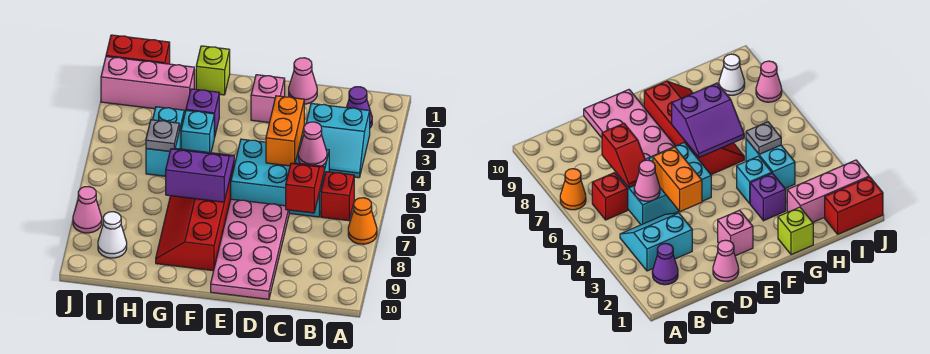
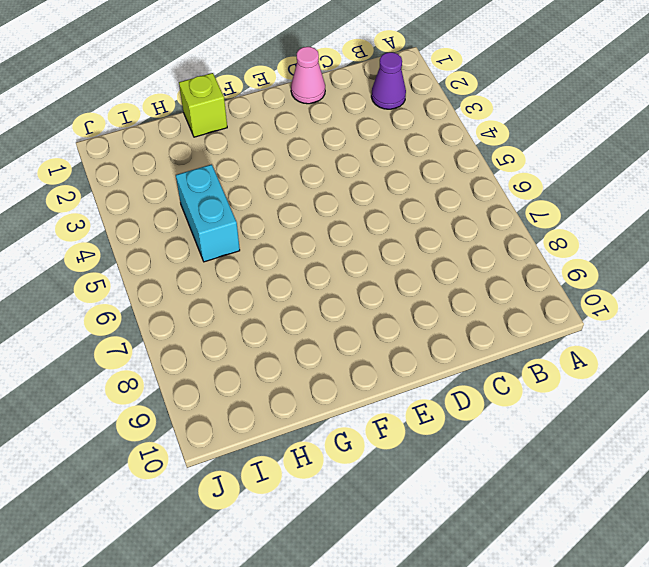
none -> orange cone A7 level 1
none -> cyan slope B3:C4 level 1 top 3
none -> red brick B6 level 1

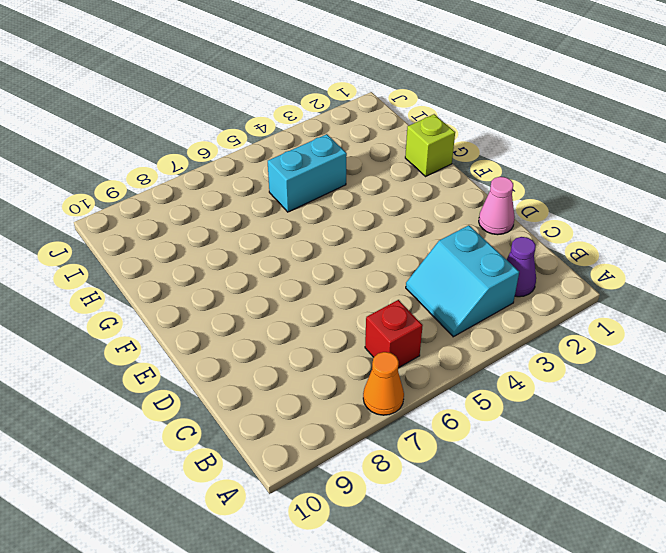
none -> cyan brick C5:E6 level 1
none -> pink plate D7:E10 level 1
none -> pink brick E2 level 1

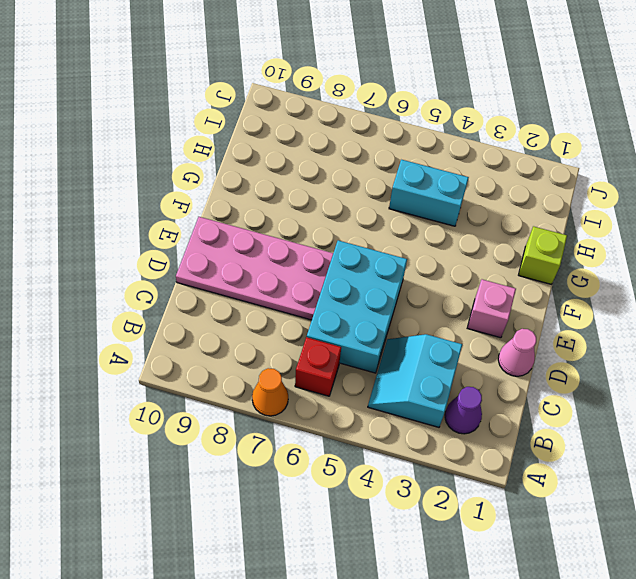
none -> red slope F6:G9 level 1 top F
none -> purple brick G3 level 1
none -> cyan brick G4 level 1

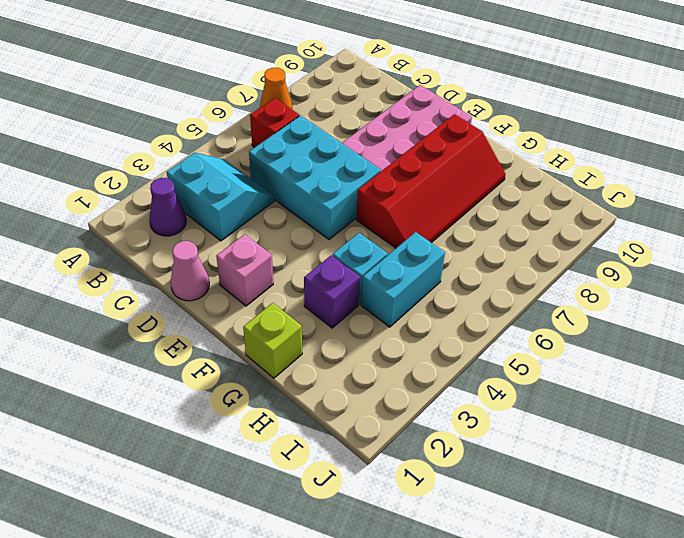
none -> pink brick H2:J2 level 1
none -> red brick I1:J1 level 1
none -> white cone I9 level 1

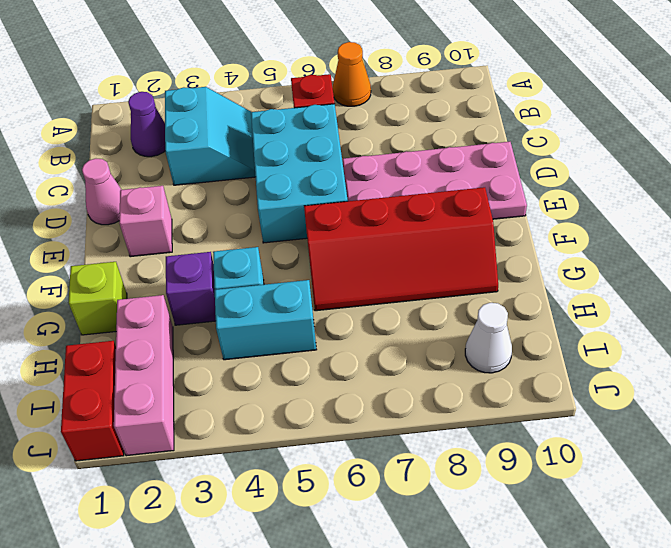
none -> pink cone J8 level 1
none -> pink cone C5 level 2
none -> red slope C6:C7 level 2 top 7

